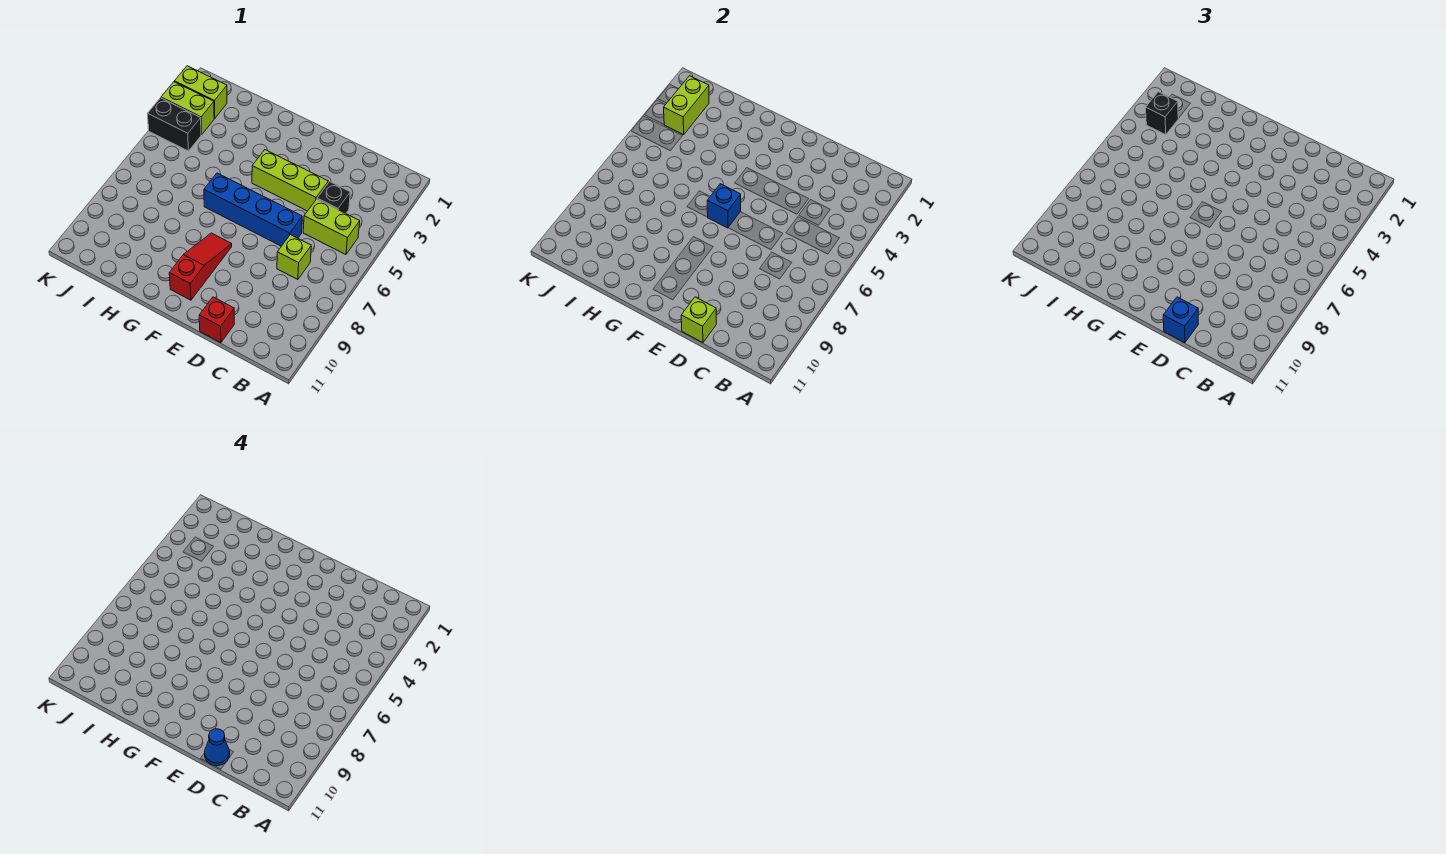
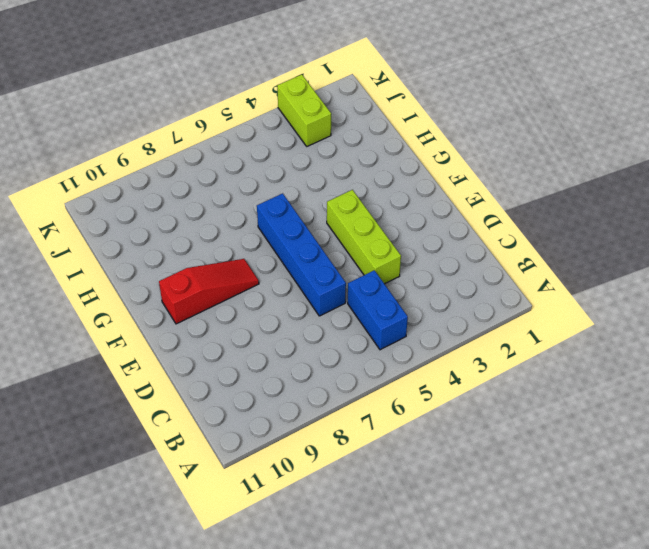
blue brick B5:C5 level 1 -> lime brick B5:C5 level 1
none -> black brick C4 level 1
none -> lime brick C7 level 1
none -> red brick D11 level 1

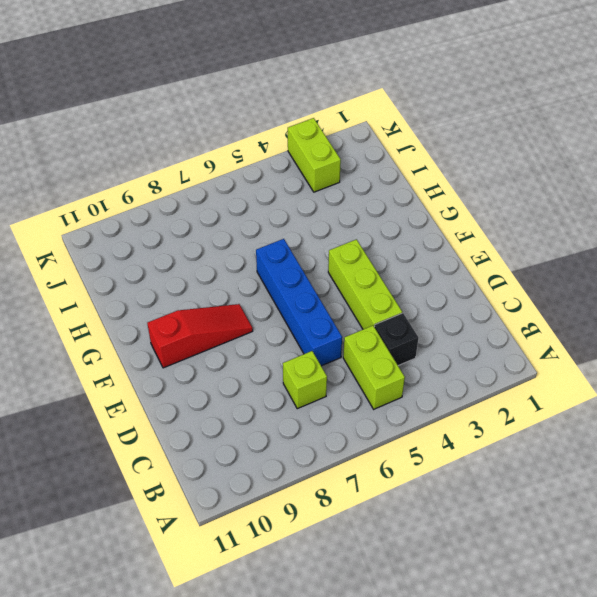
none -> red brick D11 level 1
none -> lime brick J2:K2 level 1
none -> black brick J4:K4 level 1

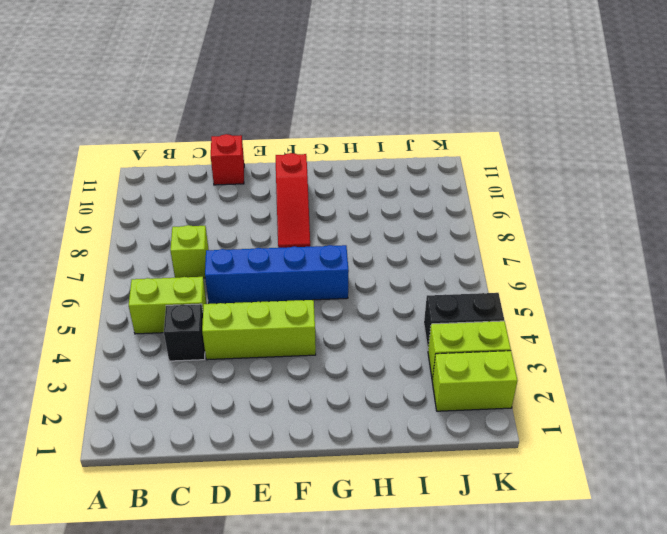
none -> lime brick D11 level 2
none -> blue brick F6 level 2
none -> lime brick J2:J3 level 2

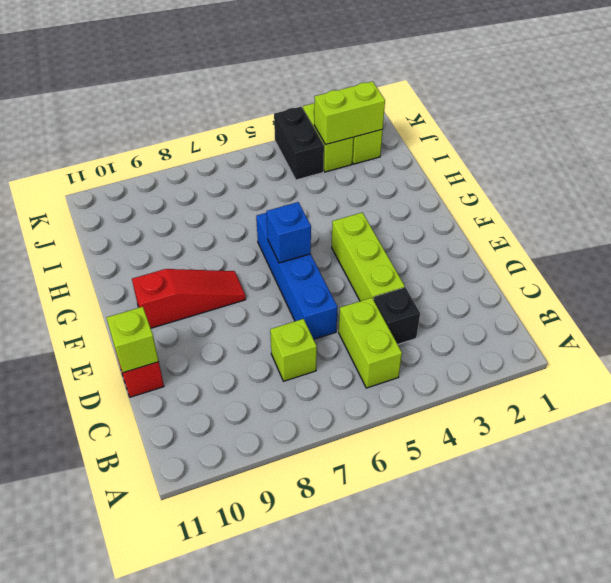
none -> blue brick D11 level 3
none -> black brick J3 level 3
none -> blue cone D11 level 4

